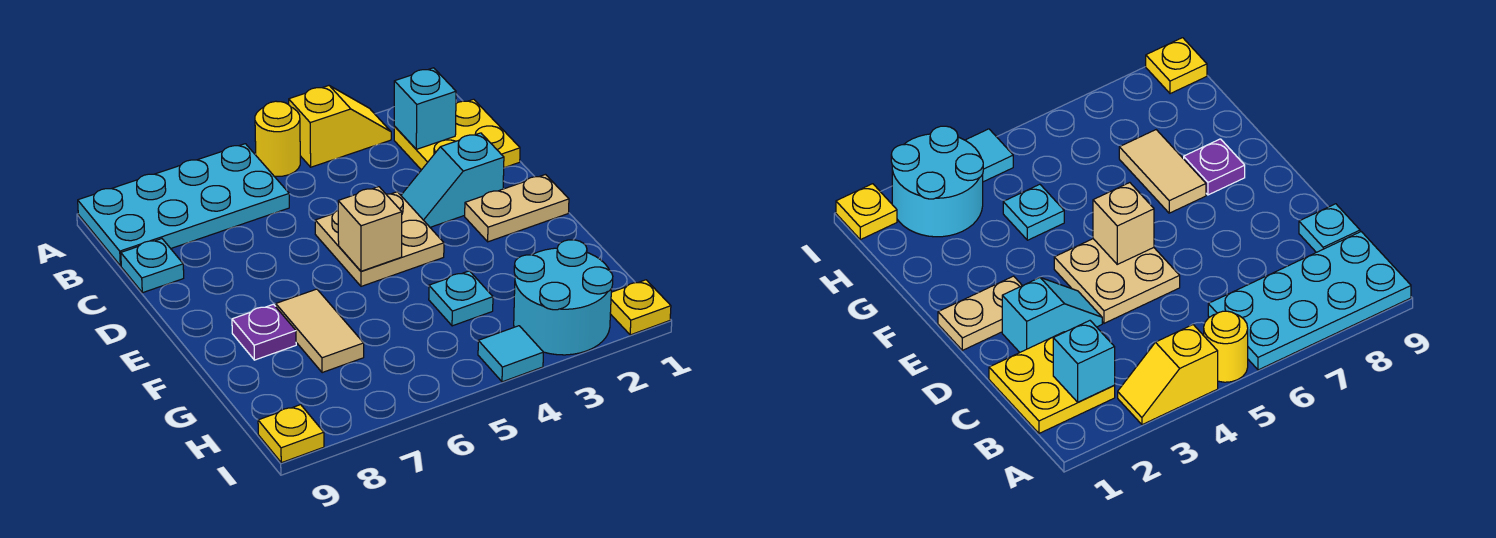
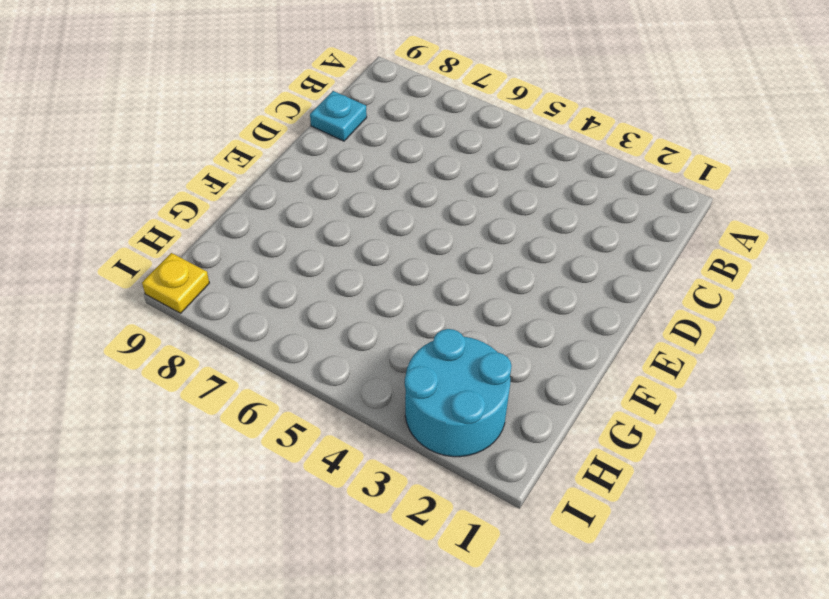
none -> yellow slope A3:A4 level 1 top 4
none -> yellow round brick A5 level 1
none -> cyan plate A6:B9 level 1

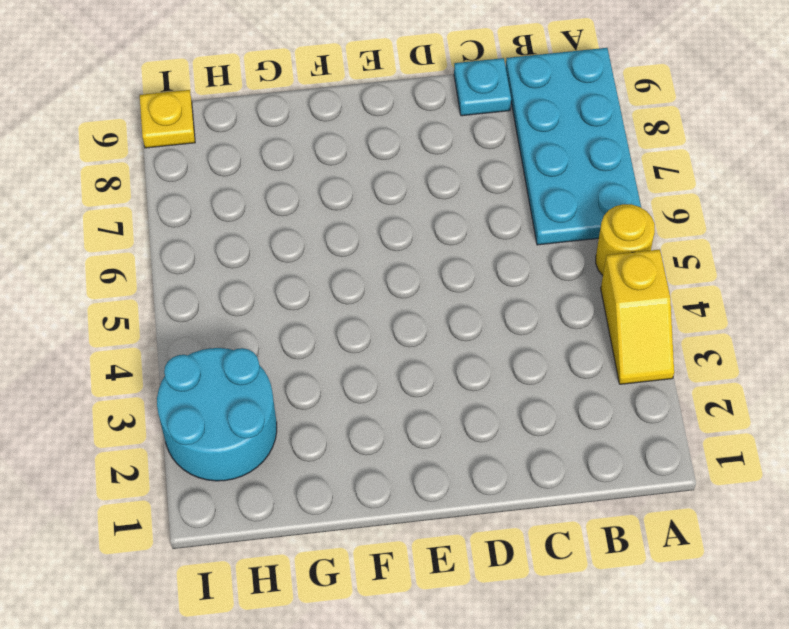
none -> yellow plate B1:C2 level 1
none -> cyan slope D2:D3 level 1 top 2
none -> tan plate D4:E5 level 1

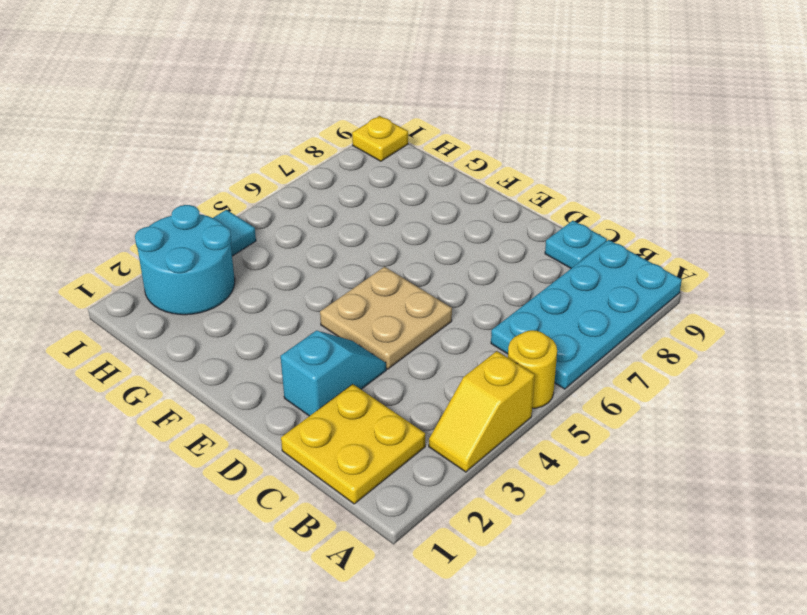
none -> tan plate E1:E2 level 1
none -> tan tile F7:G7 level 1
none -> purple plate F8 level 1

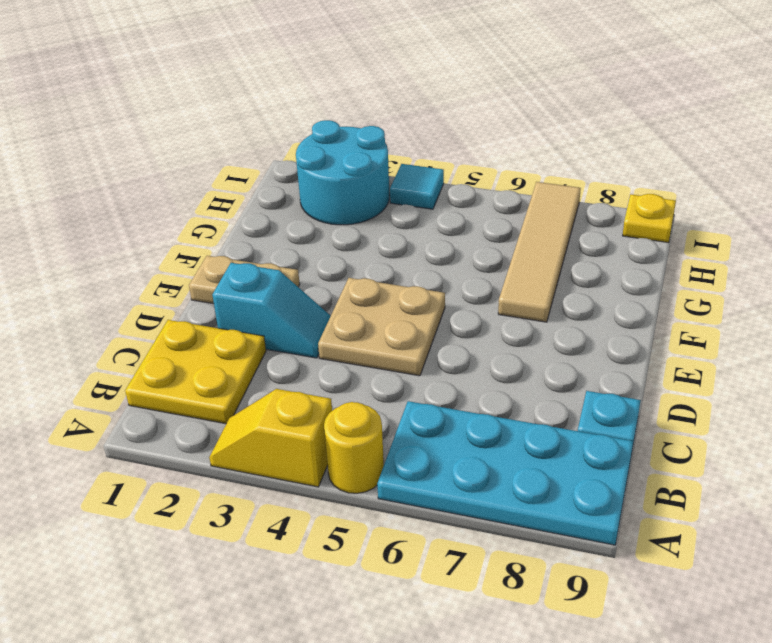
tan tile F7:I7 level 1 -> tan tile F7:G7 level 1
none -> purple plate F8 level 1
none -> cyan plate G4 level 1
none -> yellow plate I1 level 1

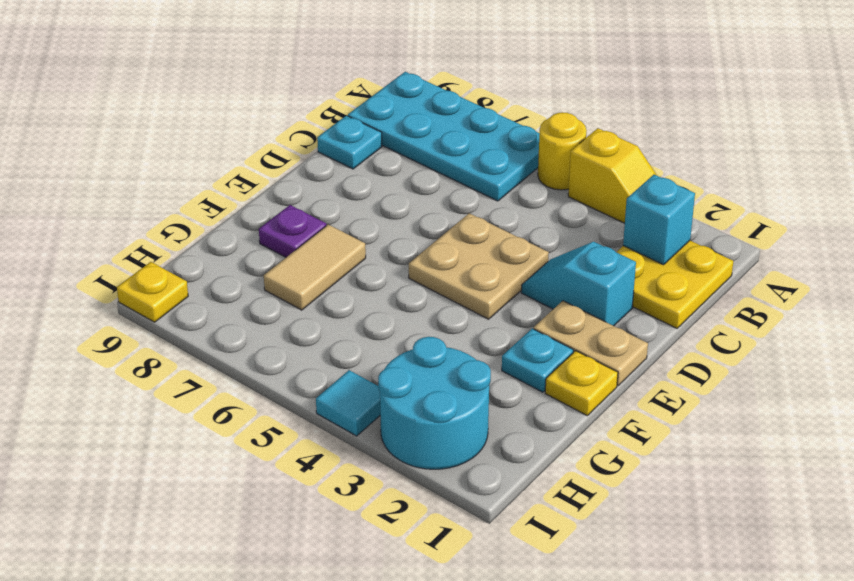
yellow plate F1 level 1 -> yellow plate I1 level 1
cyan plate F2 level 1 -> cyan plate G4 level 1
none -> tan brick E5 level 2

